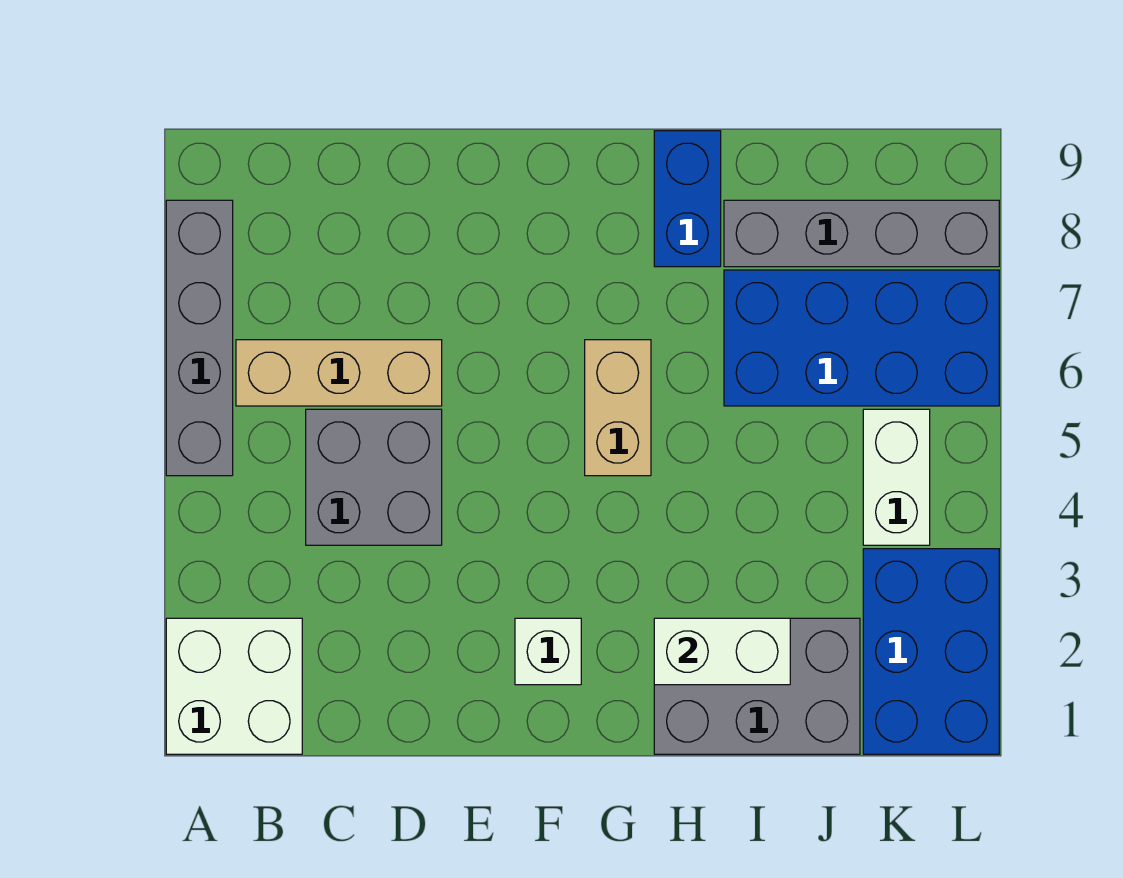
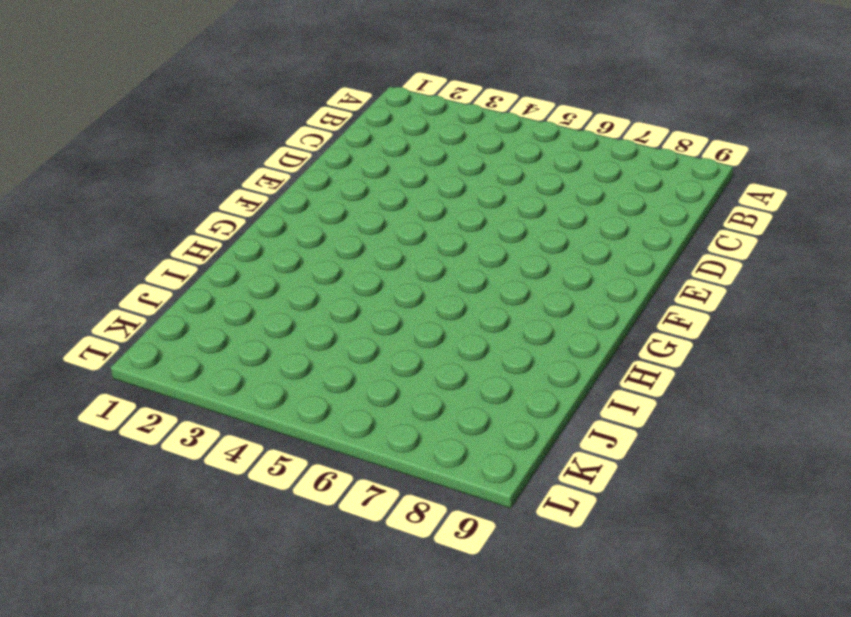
none -> white brick A1:B2 level 1
none -> grey brick A5:A8 level 1
none -> tan brick B6:D6 level 1

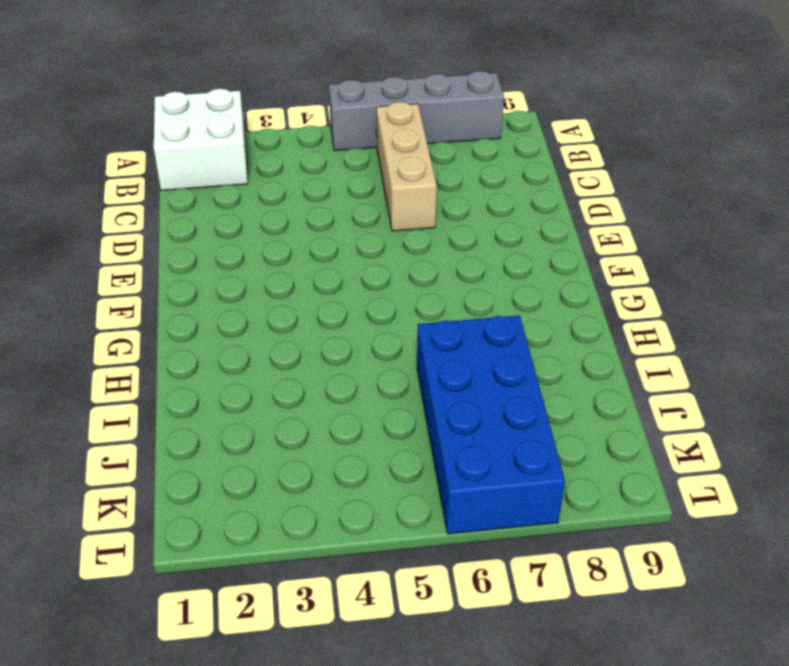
none -> grey brick C4:D5 level 1
none -> white brick F2 level 1
none -> tan brick G5:G6 level 1

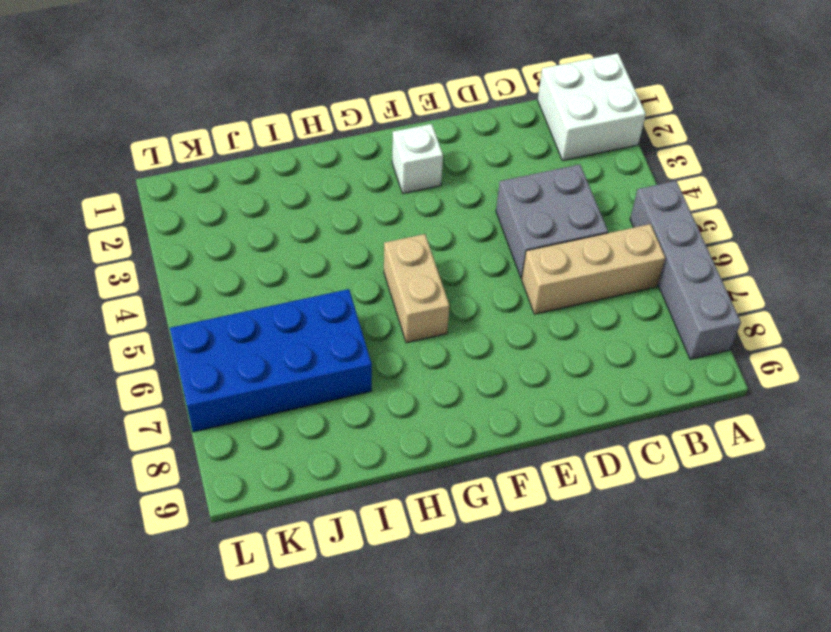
none -> grey brick H1:J2 level 1
none -> blue brick H8:H9 level 1
none -> grey brick I8:L8 level 1

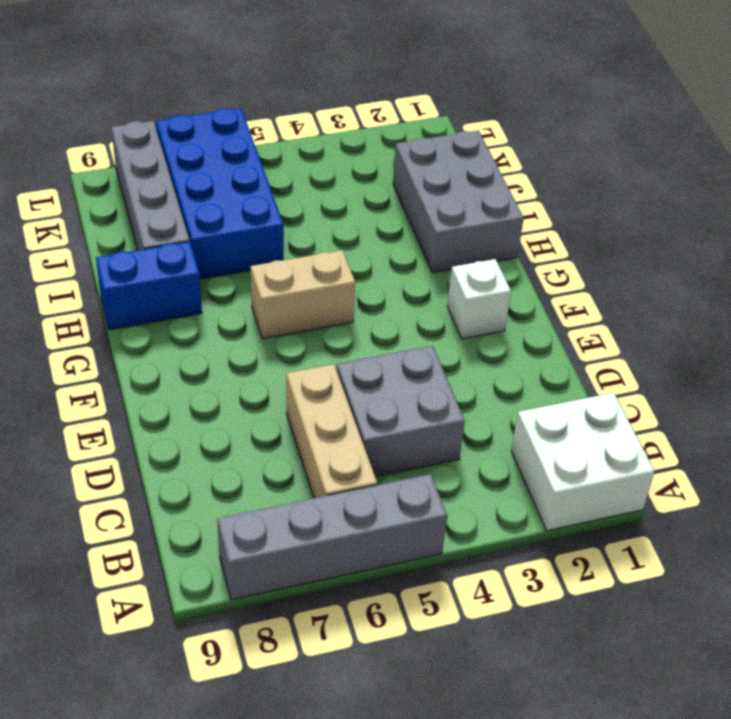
none -> blue brick K1:L3 level 1
none -> white brick K4:K5 level 1
none -> white brick H2:I2 level 2

